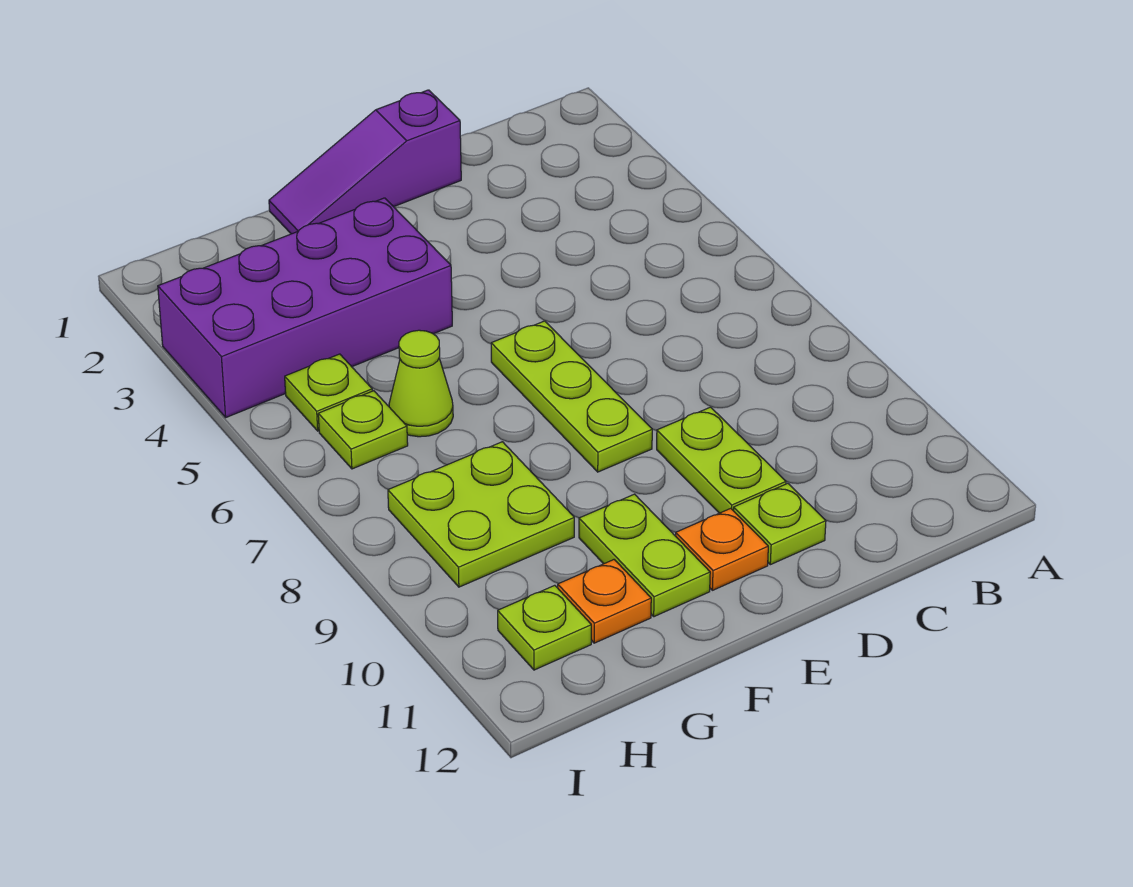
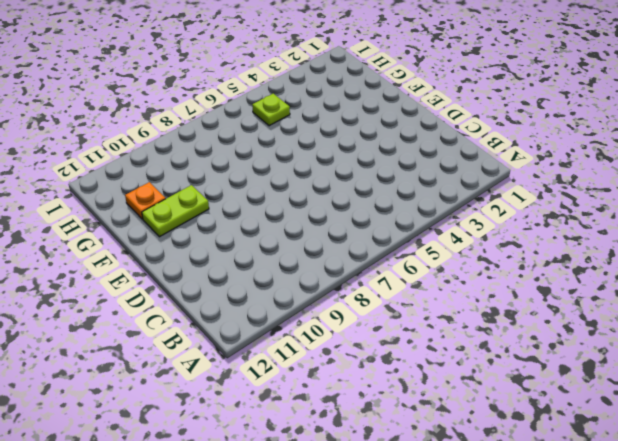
none -> purple slope D1:F1 level 1 top D
none -> lime plate D9:D10 level 1
none -> lime plate D11 level 1

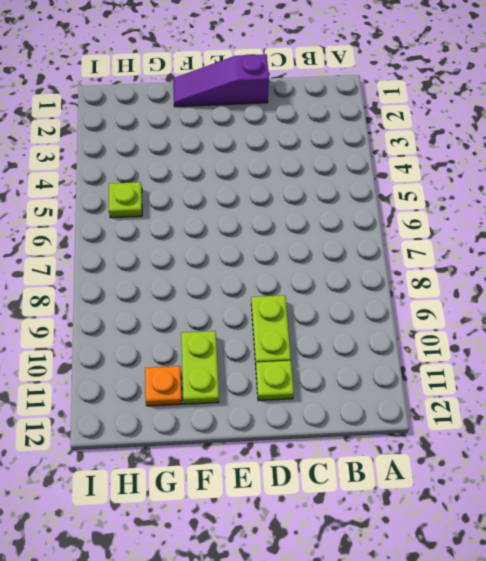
none -> lime plate E6:E8 level 1
none -> orange plate E11 level 1
none -> purple brick F3:I4 level 1

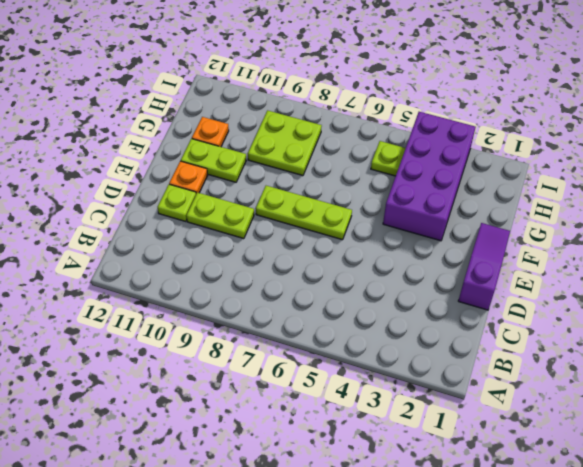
none -> lime cone G6 level 1
none -> lime plate H6 level 1
none -> lime plate H11 level 1

